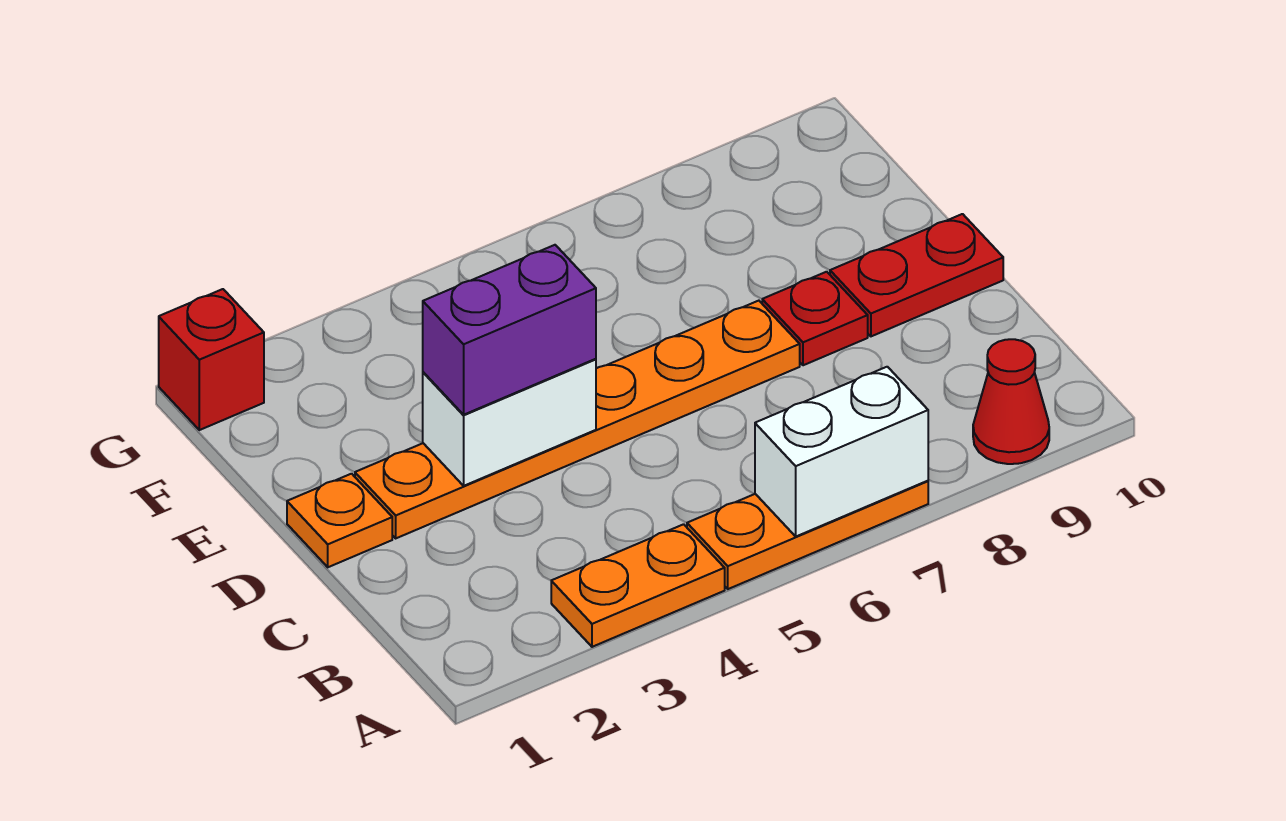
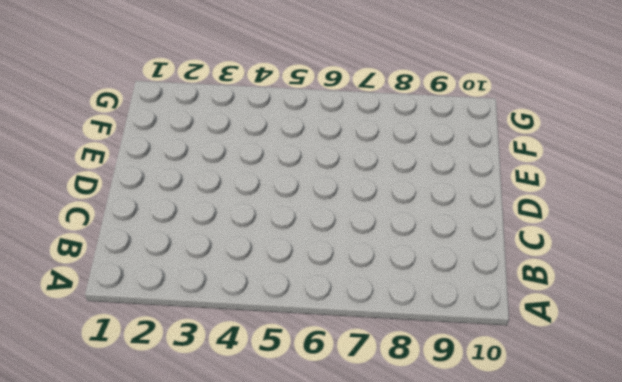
none -> orange plate A3:A4 level 1
none -> orange plate A5:A7 level 1

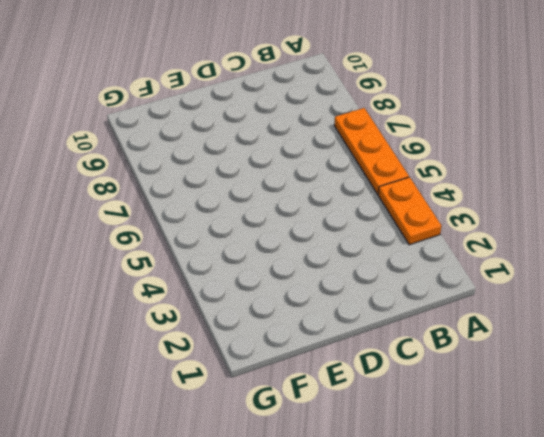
none -> red cone A9 level 1
none -> orange plate D1 level 1

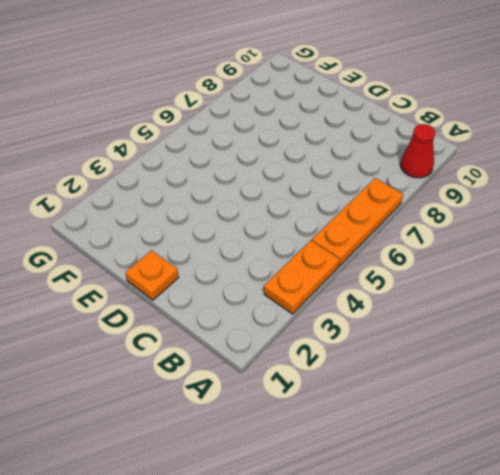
none -> orange plate D2:D7 level 1
none -> red plate D8 level 1

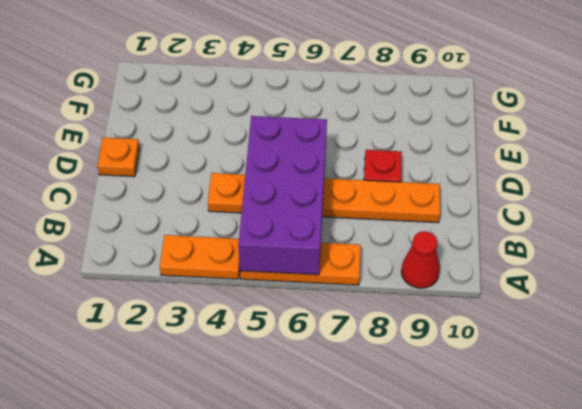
purple brick A5:D6 level 2 -> white brick A6:A7 level 2
orange plate C4:C9 level 1 -> orange plate D2:D7 level 1
none -> red plate D9:D10 level 1
none -> red brick G1 level 1

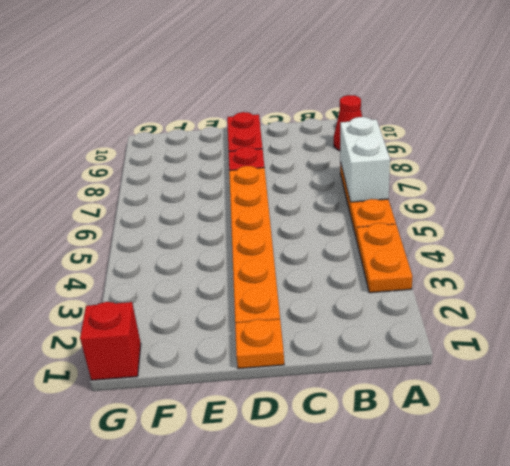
none -> white brick D3:D4 level 2
none -> purple brick D3:D4 level 3

